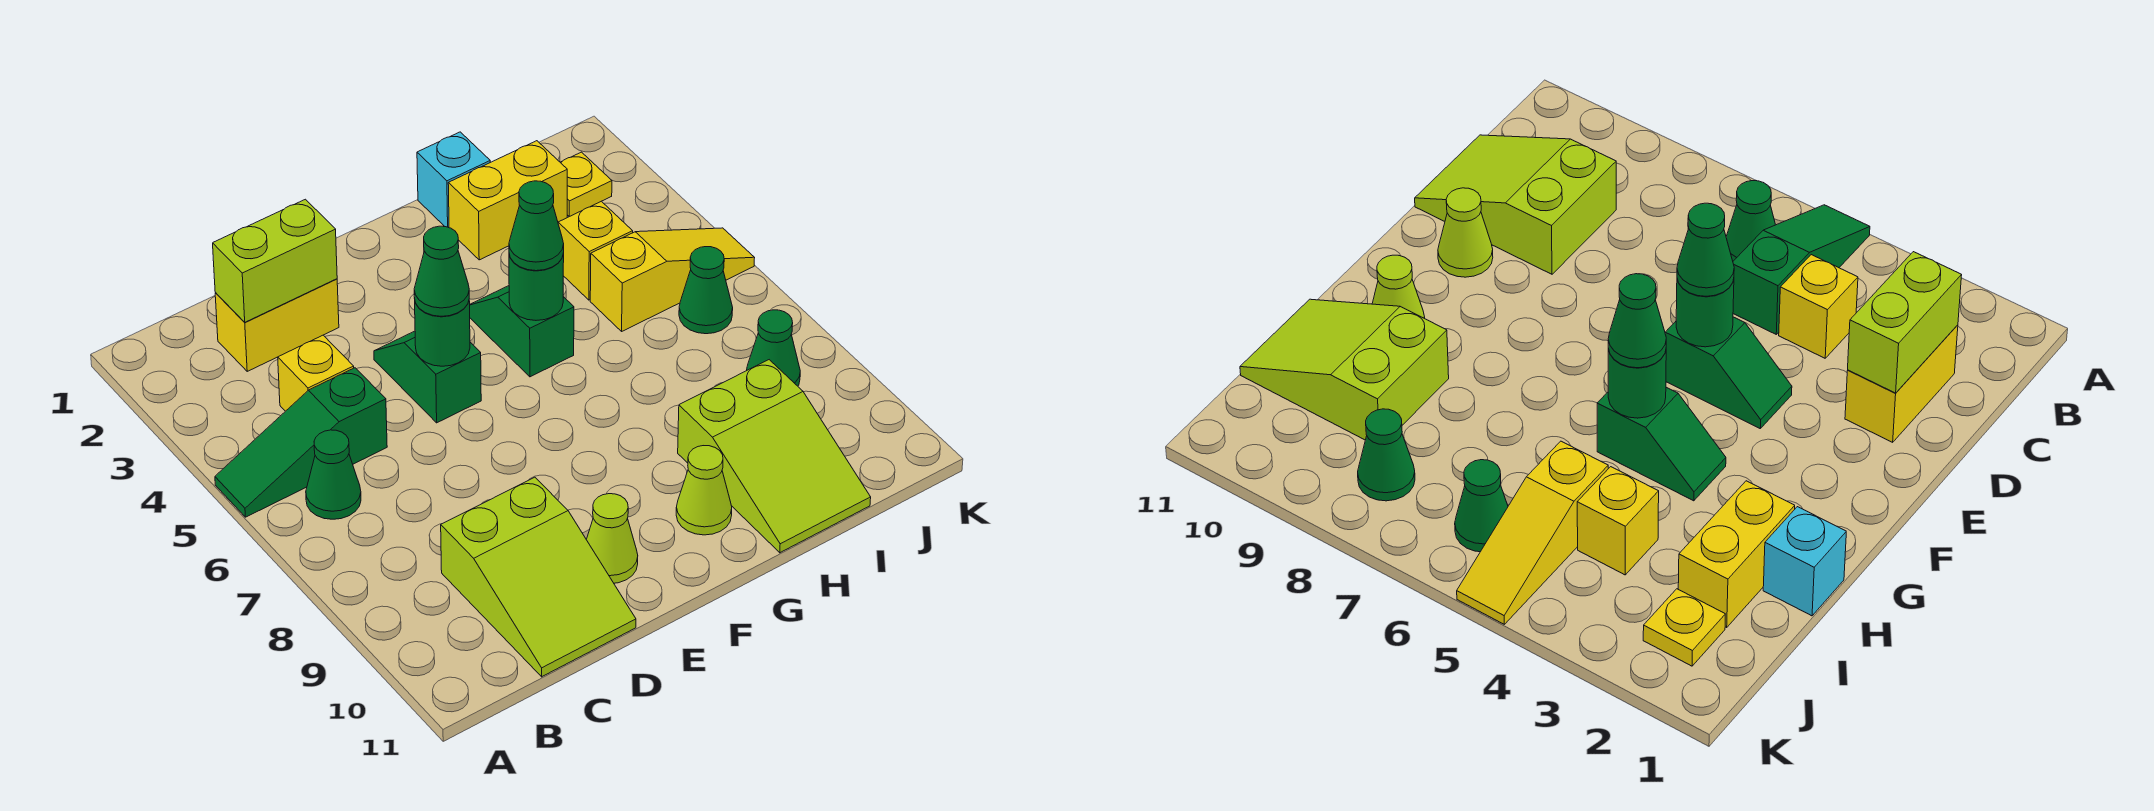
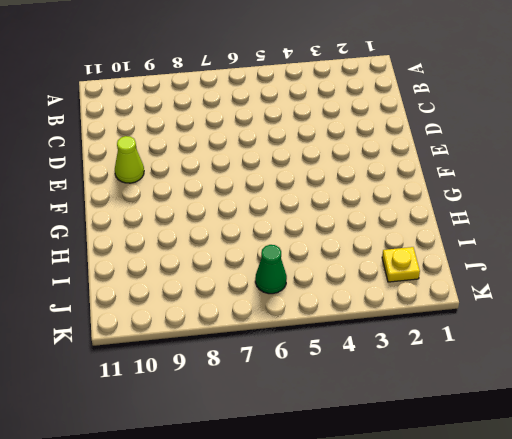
none -> green slope A5:C5 level 1 top C
none -> green cone B6 level 1
none -> yellow brick C2:D2 level 1

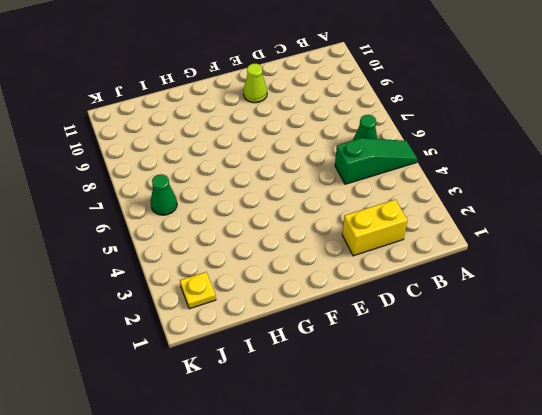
none -> yellow brick C4 level 1
none -> lime slope C9:D11 level 1 top 9
none -> green slope E4:E5 level 1 top 5

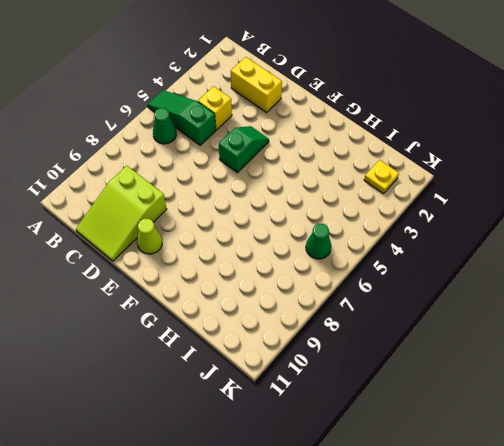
none -> green slope G4:G5 level 1 top 5
none -> lime cone G10 level 1
none -> cyan brick H1 level 1

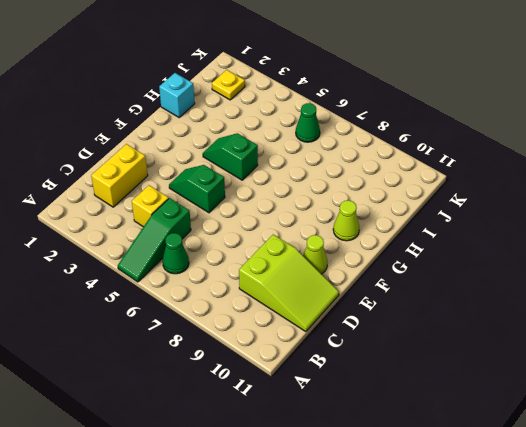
none -> yellow brick H2:I2 level 1
none -> lime slope H9:I11 level 1 top 9
none -> yellow brick I4 level 1

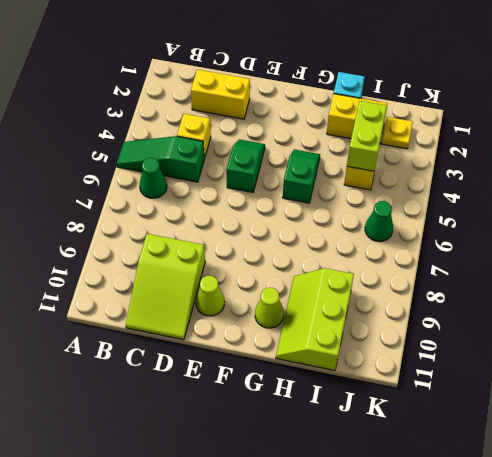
lime slope H9:I11 level 1 top I -> lime slope H9:I11 level 1 top 9
lime brick I3:I4 level 2 -> lime brick C2:D2 level 2
none -> yellow slope I5:K5 level 1 top I
none -> green cone J8 level 1
none -> green round brick E5 level 2

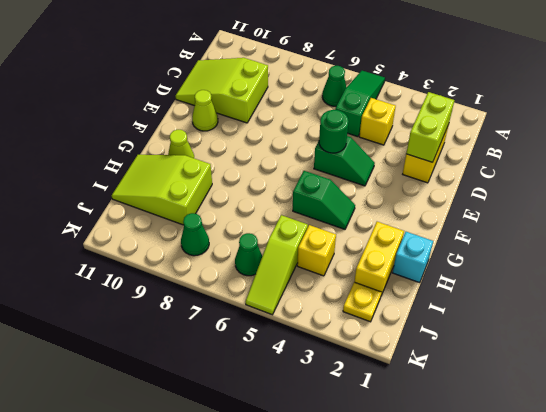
lime slope I5:K5 level 1 top I -> yellow slope I5:K5 level 1 top I
none -> green round brick G5 level 2
none -> green cone E5 level 3
none -> green cone G5 level 3

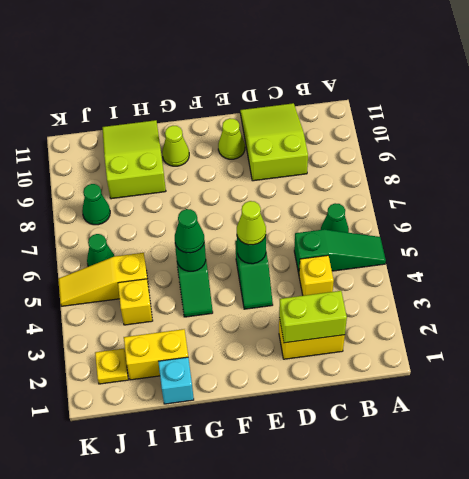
lime cone E5 level 3 -> green cone E5 level 3

